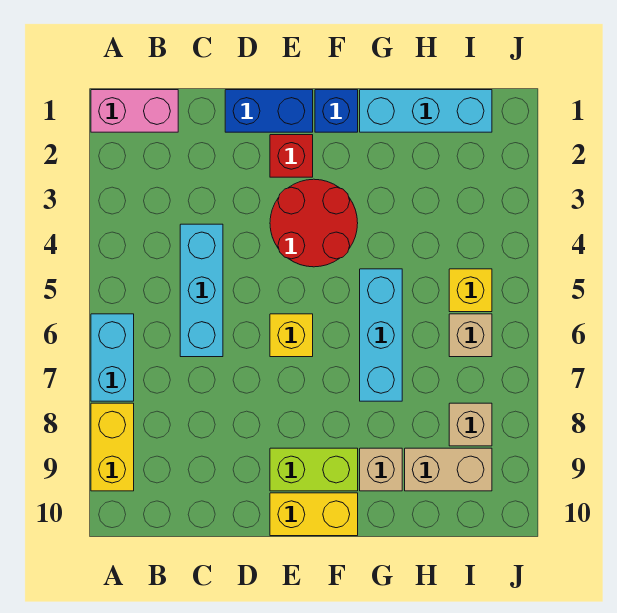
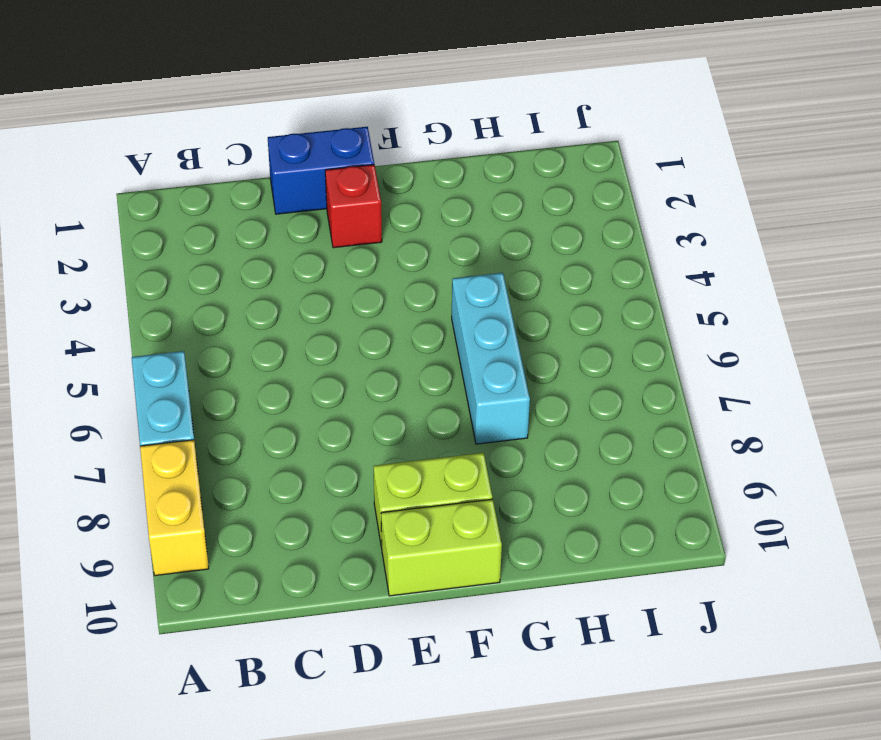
lime brick E10:F10 level 1 -> yellow brick E10:F10 level 1
none -> pink brick A1:B1 level 1
none -> cyan brick C4:C6 level 1
none -> red round brick E3:F4 level 1

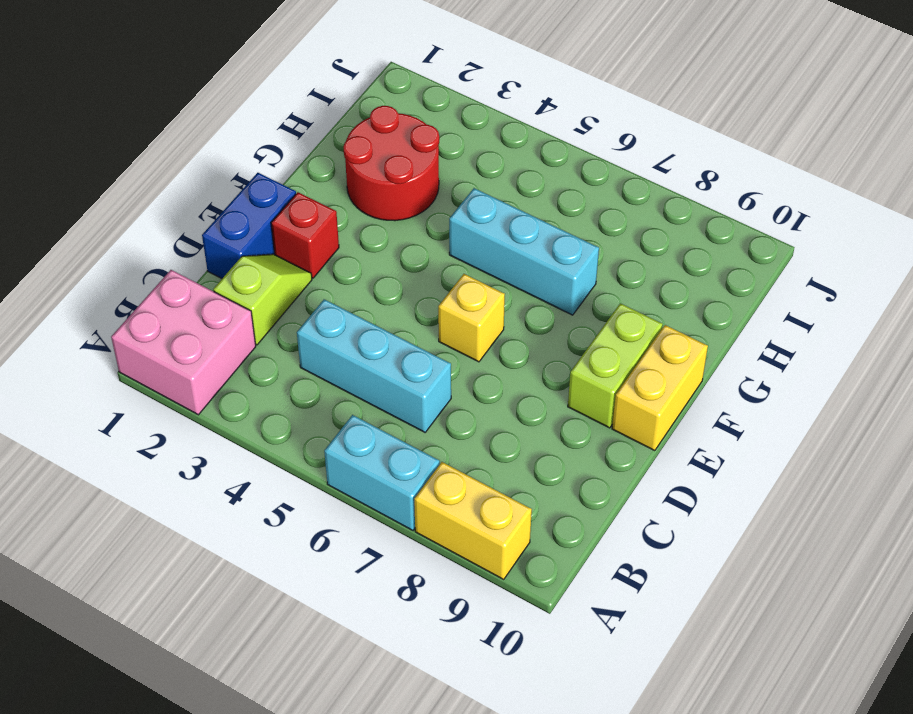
pink brick A1:B2 level 1 -> pink brick A1:B1 level 1
lime slope C2:D2 level 1 top C -> none
red round brick G2:H3 level 1 -> red round brick E3:F4 level 1
none -> blue brick F1 level 1
none -> cyan brick G1:I1 level 1
none -> tan brick G9 level 1

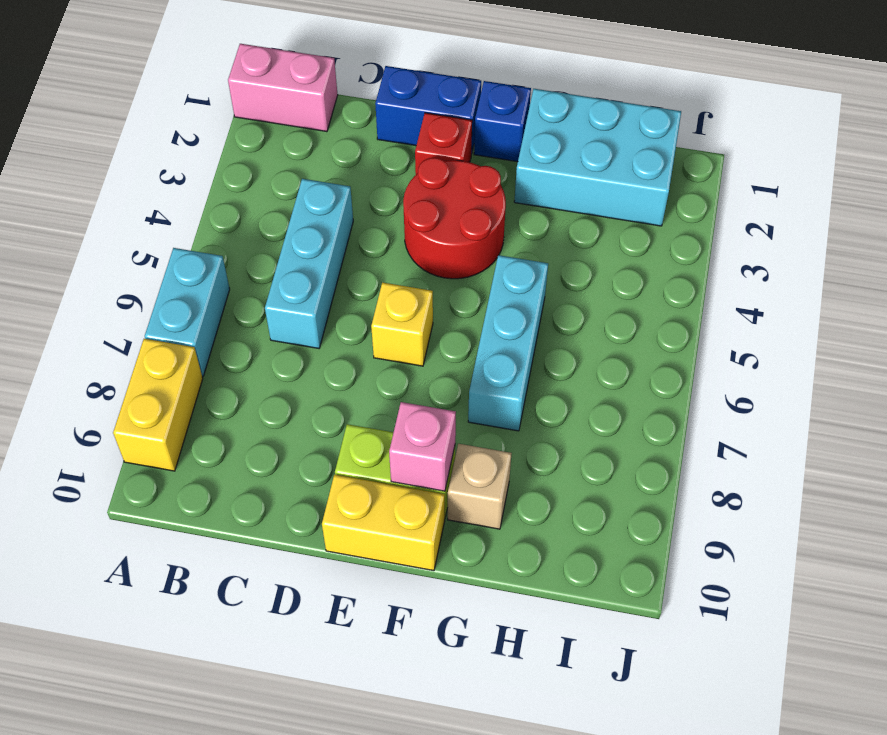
pink brick F9 level 2 -> none
cyan brick G1:I2 level 1 -> cyan brick G1:I1 level 1
none -> tan brick H9:I9 level 1
none -> yellow brick I5 level 1
none -> tan brick I6 level 1

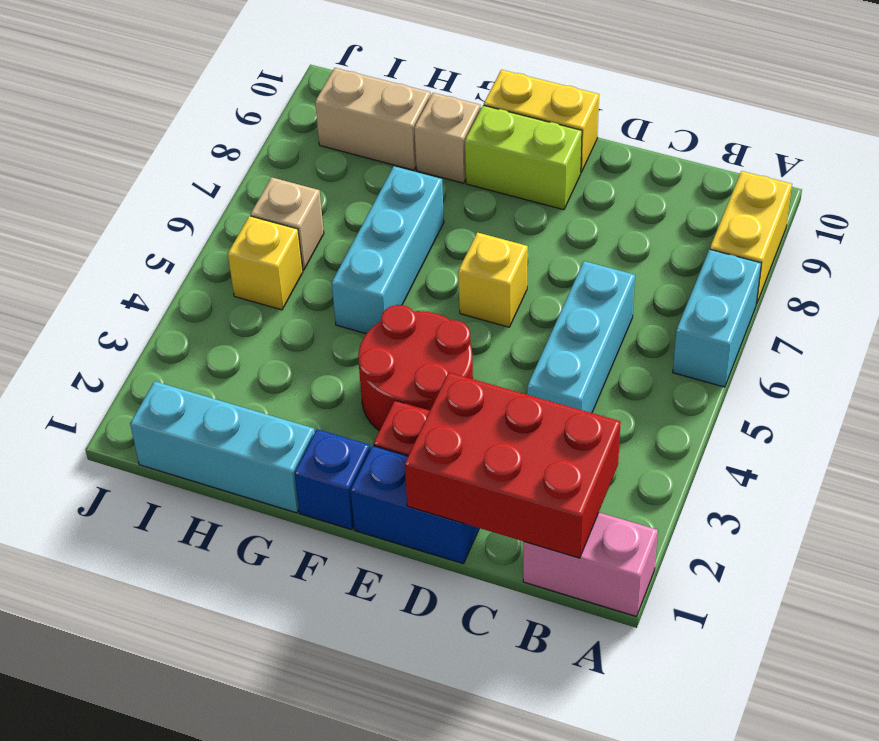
red brick B1:D2 level 2 -> none
none -> tan brick I8 level 1

